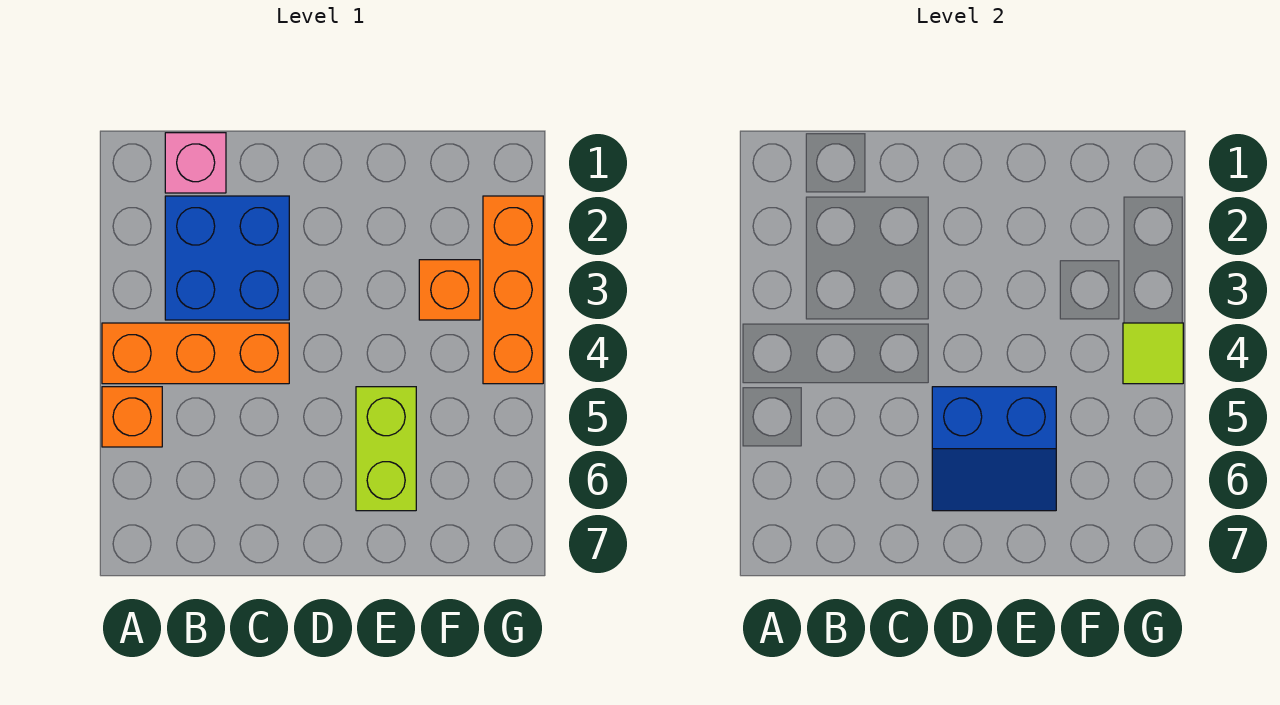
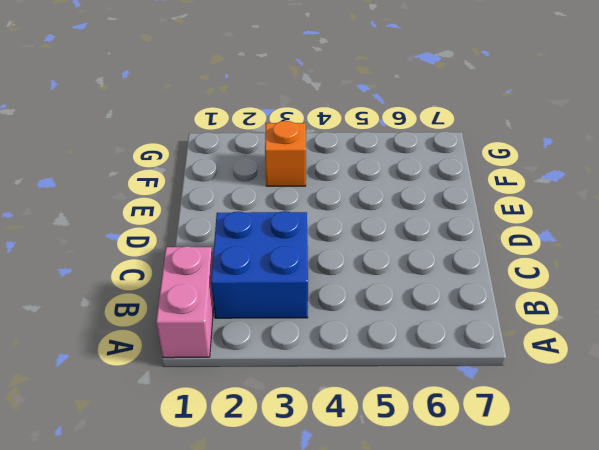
pink brick A1:B1 level 1 -> pink brick B1 level 1
none -> orange brick A4:C4 level 1
none -> orange brick A5 level 1

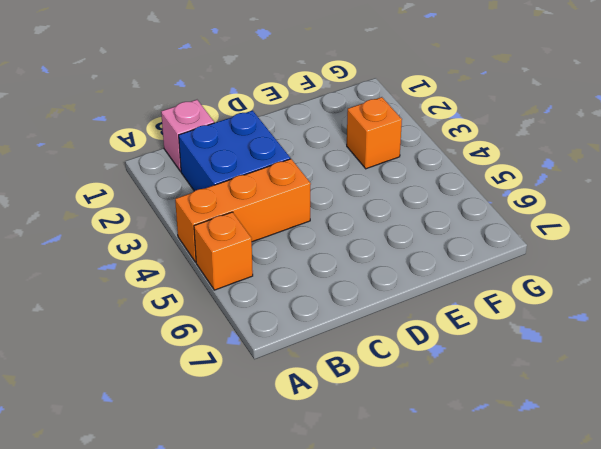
none -> lime brick E5:E6 level 1
none -> orange brick G2:G4 level 1

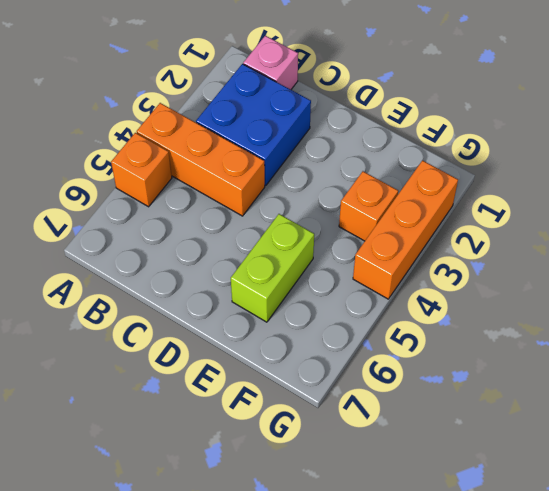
none -> blue slope D5:E6 level 2 top 5
none -> lime tile G4 level 2

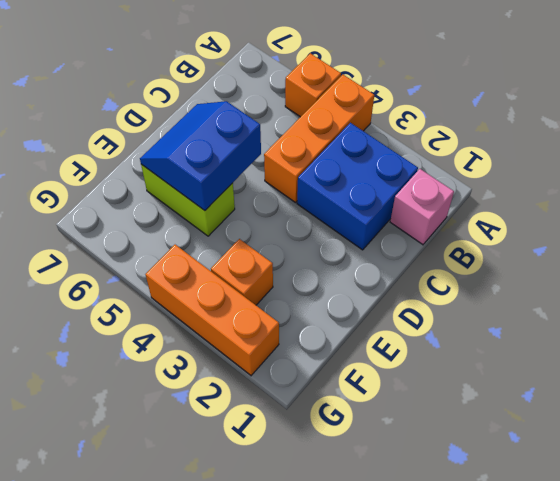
none -> lime tile G4 level 2

